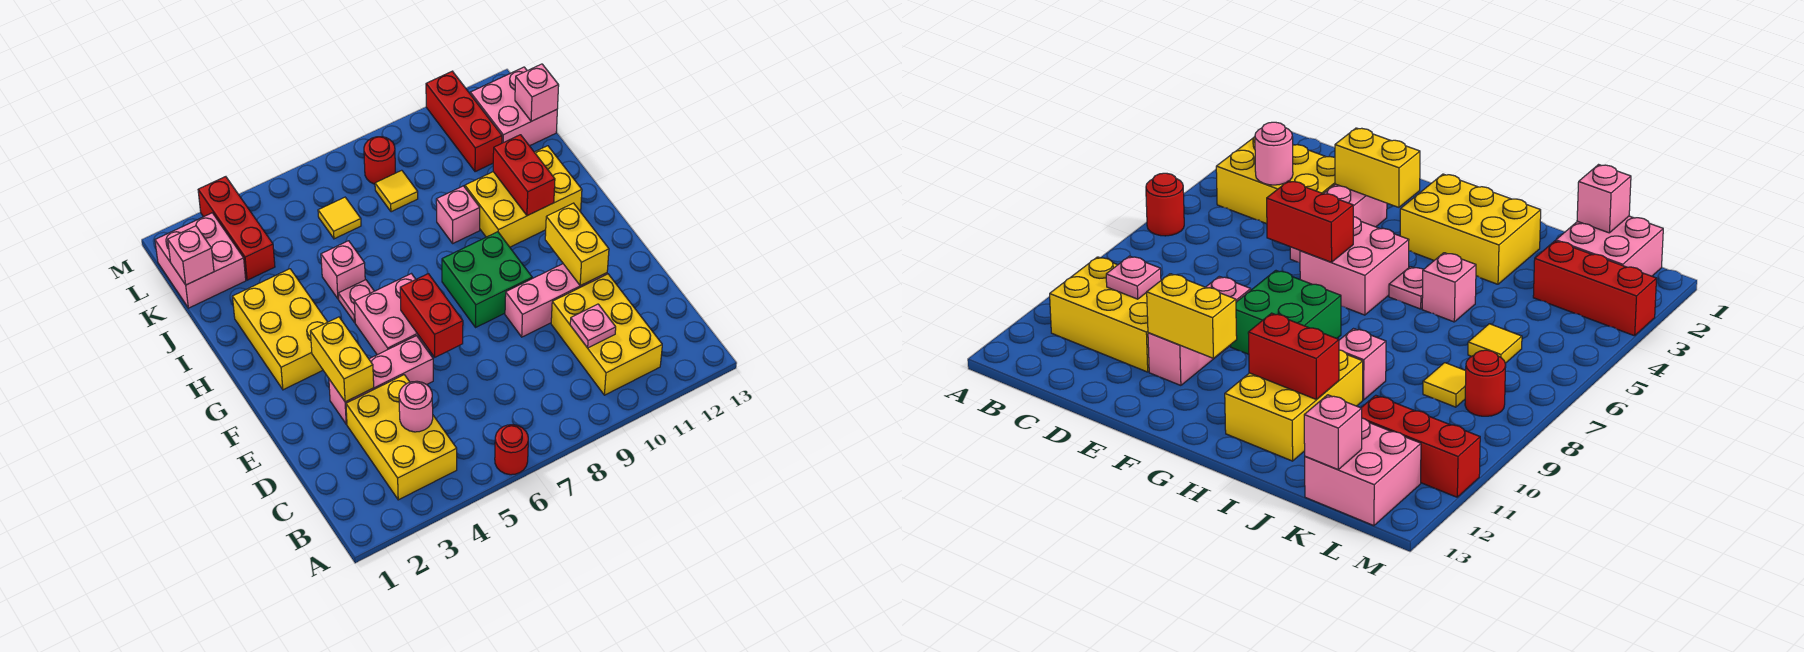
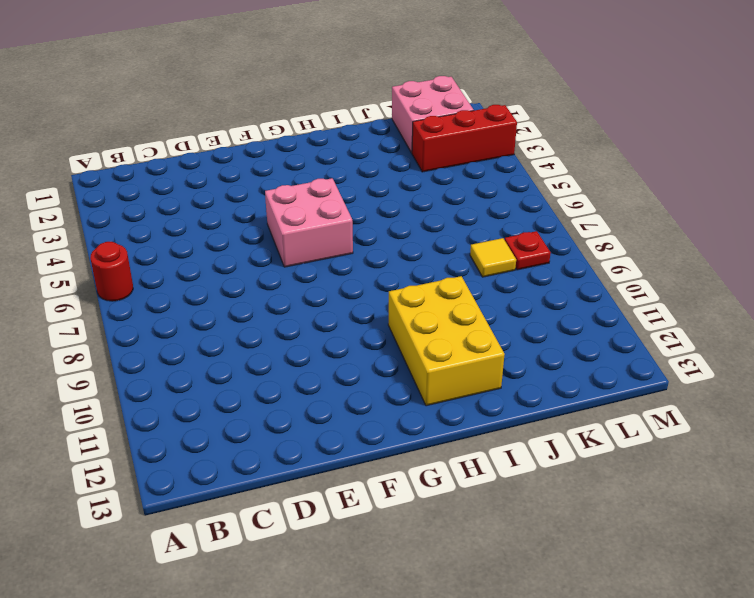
red plate L8 level 1 -> red round brick L8 level 1
none -> yellow brick B3:D4 level 1
none -> yellow brick B10:D11 level 1
none -> pink brick E3:E5 level 1

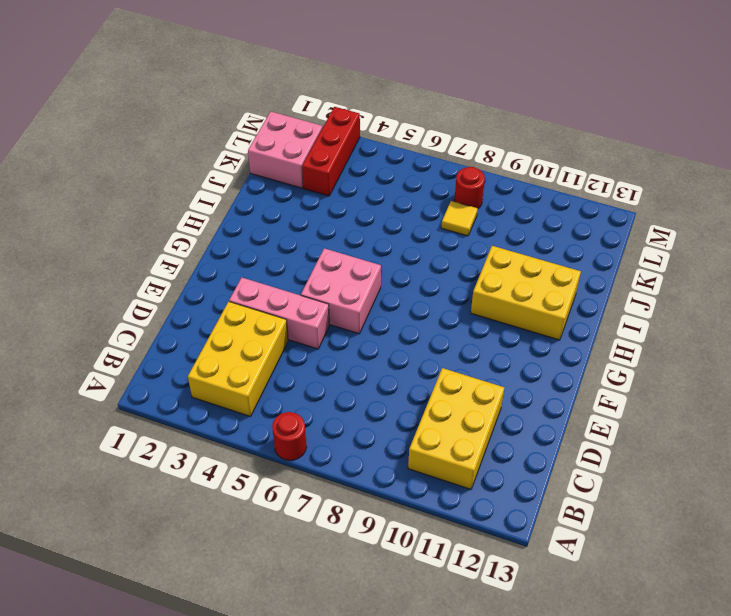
none -> pink brick E9:E11 level 1
none -> green brick F8:G9 level 1
none -> yellow brick G2:I3 level 1

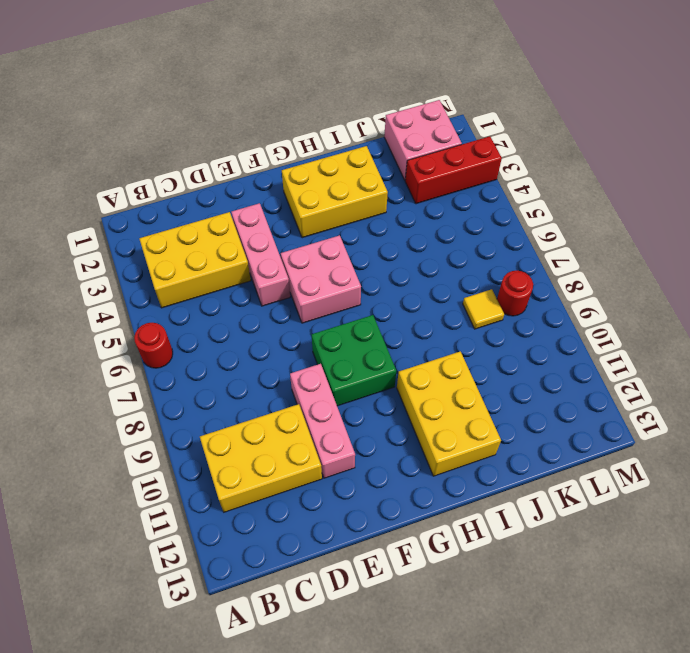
none -> pink plate H5 level 1
none -> pink brick I5 level 1
none -> pink brick I9 level 1

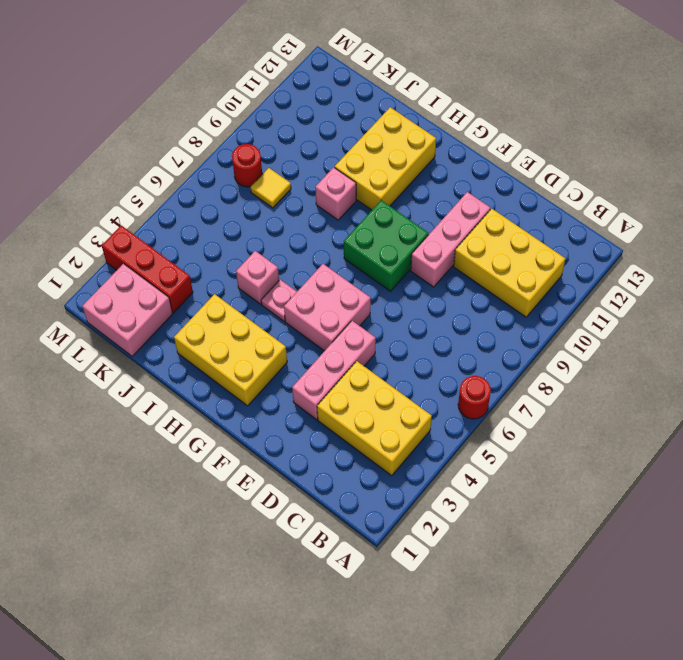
none -> yellow tile K6 level 1
none -> red brick K11:M11 level 1
none -> pink brick K12:L13 level 1

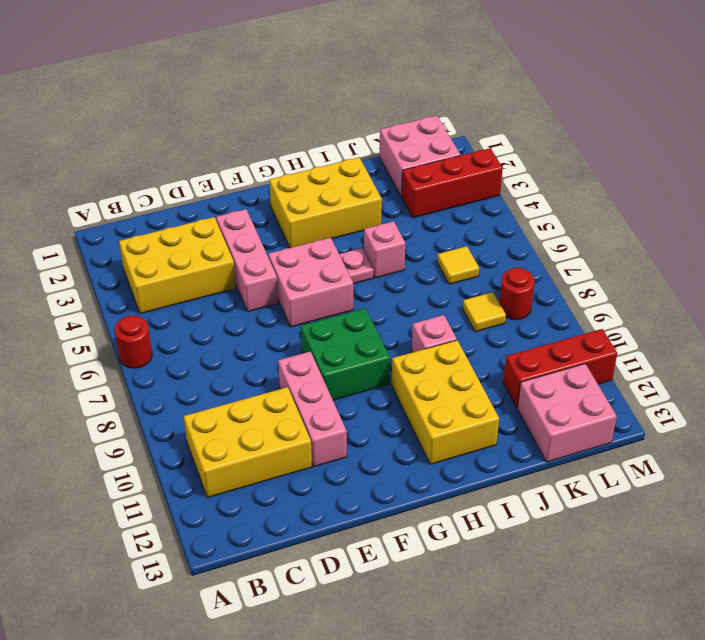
none -> pink round brick C4 level 2
none -> pink plate C10 level 2
none -> yellow brick E3:F3 level 2

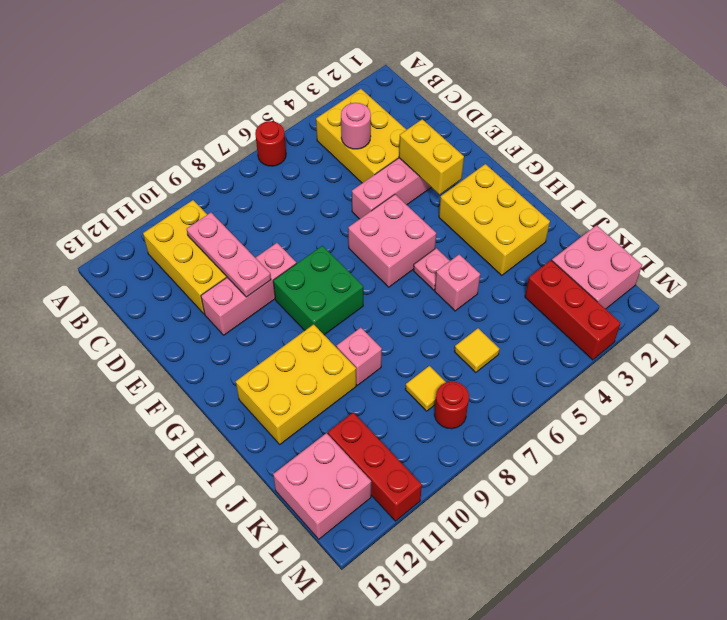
pink plate C10:E10 level 2 -> pink plate C10 level 2
none -> red brick E6:F6 level 2
none -> yellow brick E11:F11 level 2
none -> red brick H11:I11 level 2

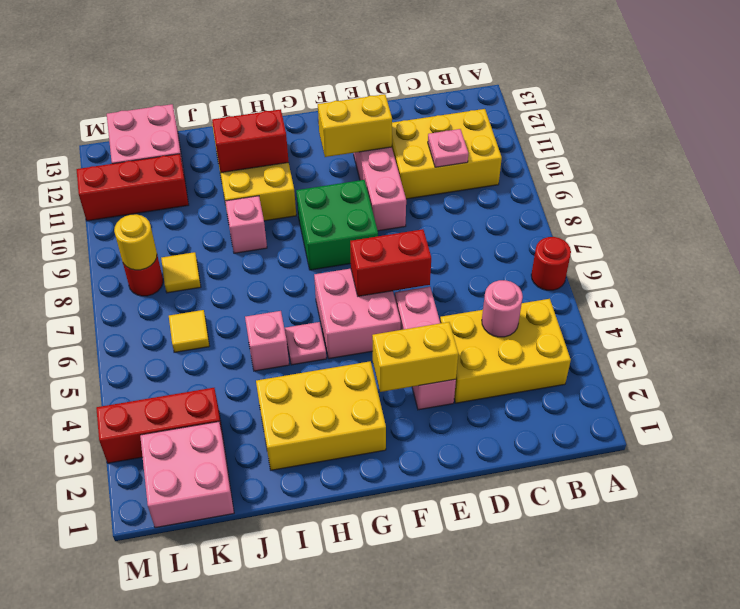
yellow round brick L8 level 2 -> none
none -> pink brick K1 level 2
none -> pink brick K13 level 2

